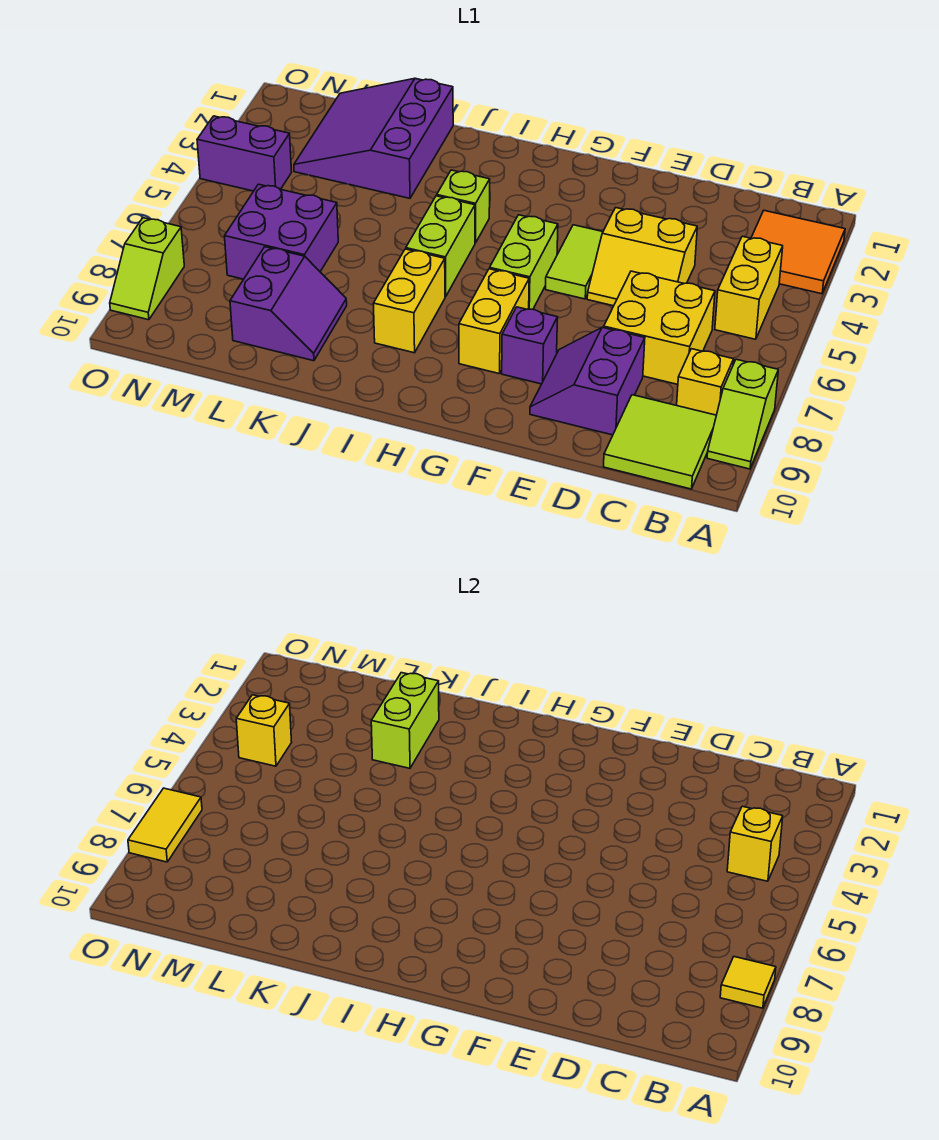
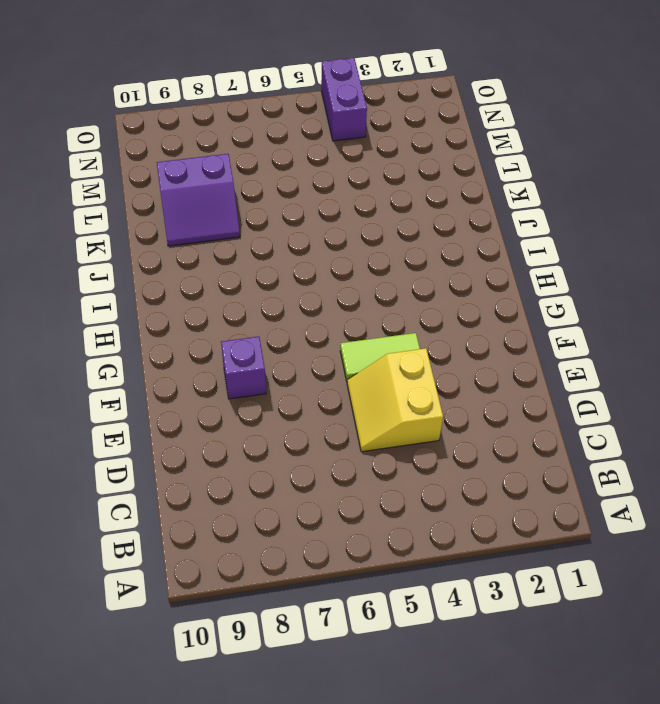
none -> orange tile A2:B3 level 1
none -> lime slope A8:A9 level 1 top 8
none -> yellow brick B4:B5 level 1

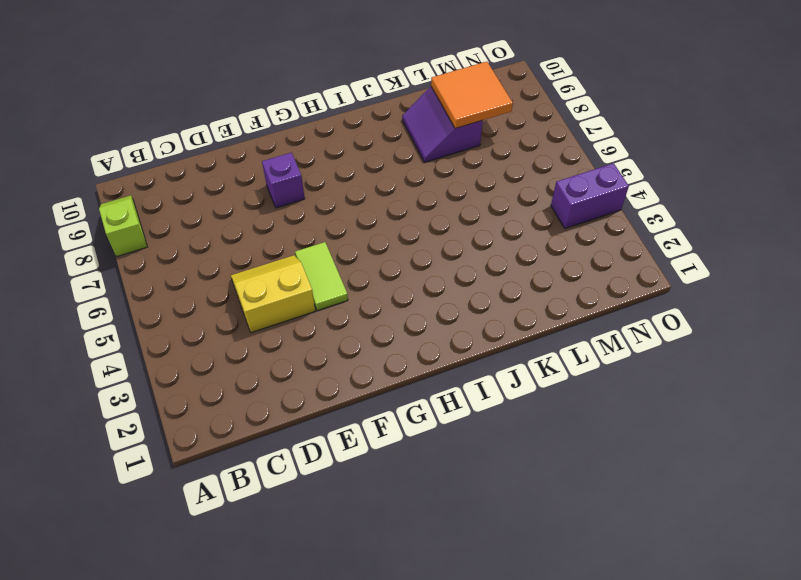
orange tile L8:M9 level 2 -> orange tile A2:B3 level 1
none -> yellow brick B4:B5 level 1
none -> yellow brick B8 level 1
none -> lime tile B9:C10 level 1

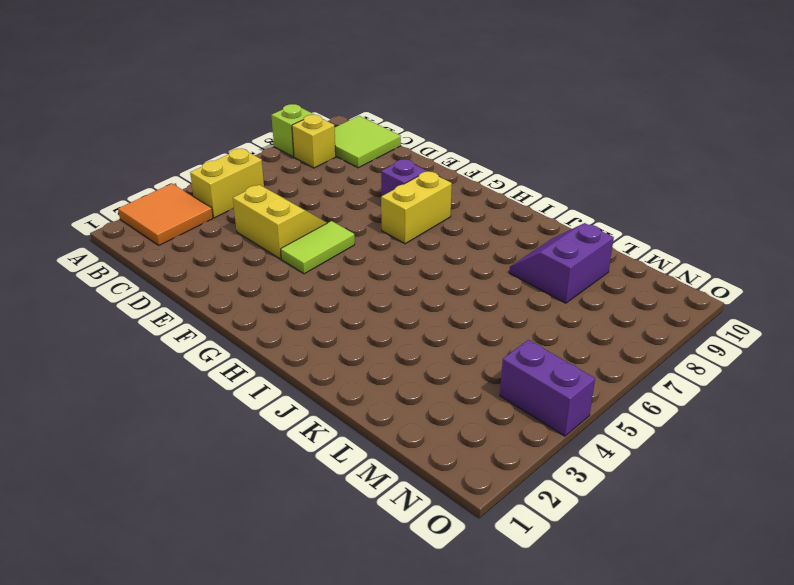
none -> yellow brick C6:D7 level 1
none -> purple slope D8:E9 level 1 top D
none -> lime brick G5:G6 level 1

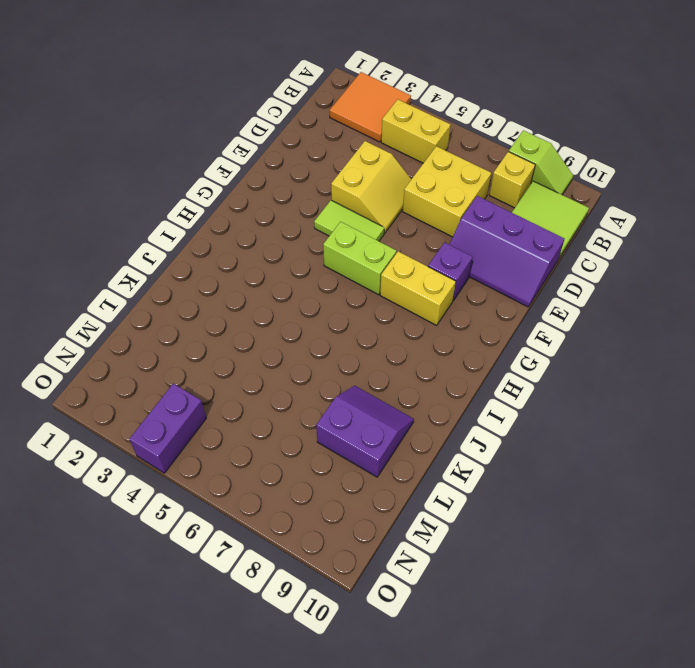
purple slope D8:E10 level 1 top D -> purple slope D8:E9 level 1 top D
none -> lime brick I4 level 1
none -> lime brick I5:I6 level 1
none -> yellow brick I7:I8 level 1

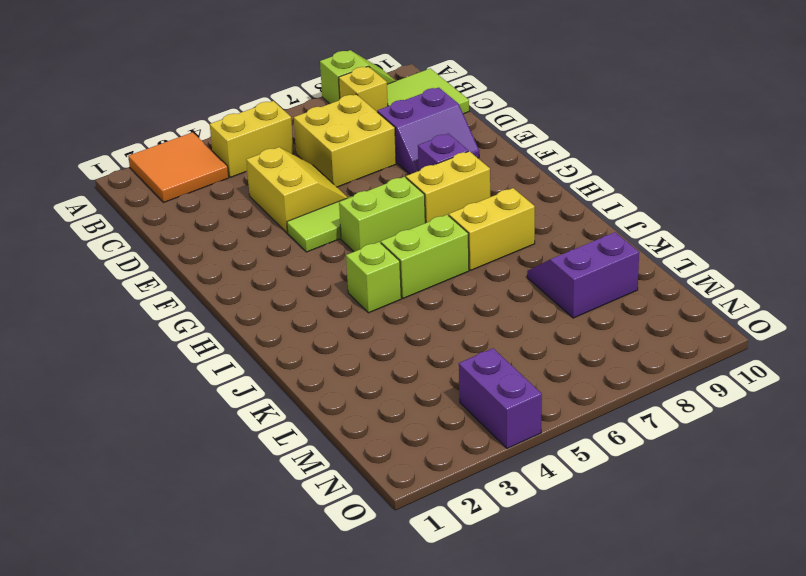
none -> purple slope K1:M3 level 1 top K
none -> purple brick L6:M7 level 1
none -> lime slope O8:O9 level 1 top 8

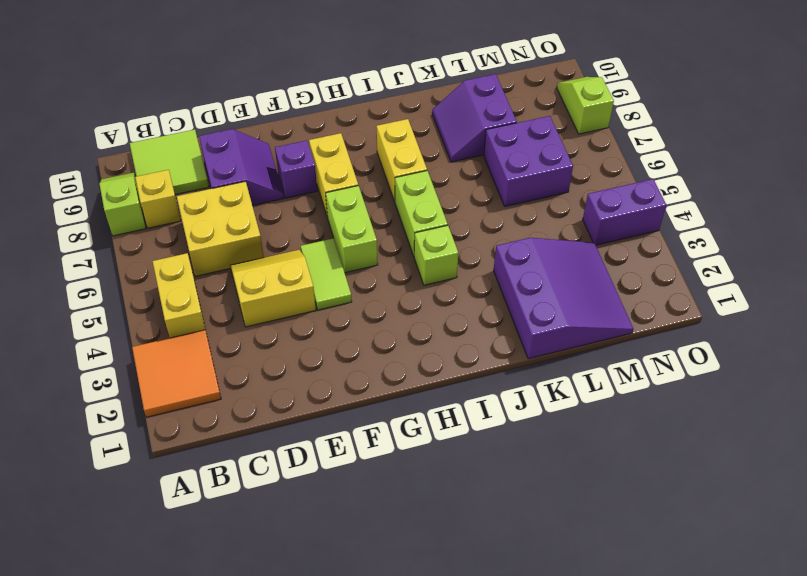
none -> yellow tile A8 level 2
none -> yellow brick B4 level 2
none -> lime brick K2:K3 level 2

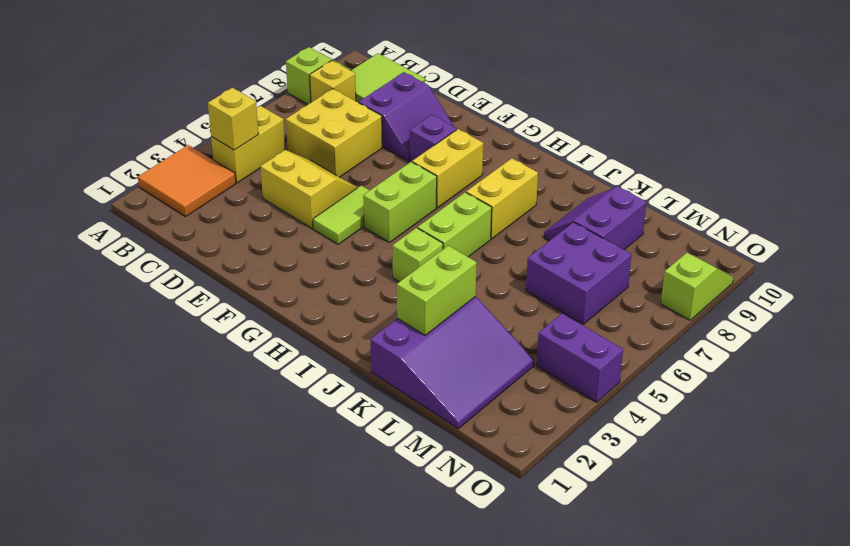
none -> yellow tile A8 level 2
none -> yellow brick N4 level 2
none -> yellow tile O7:O8 level 2

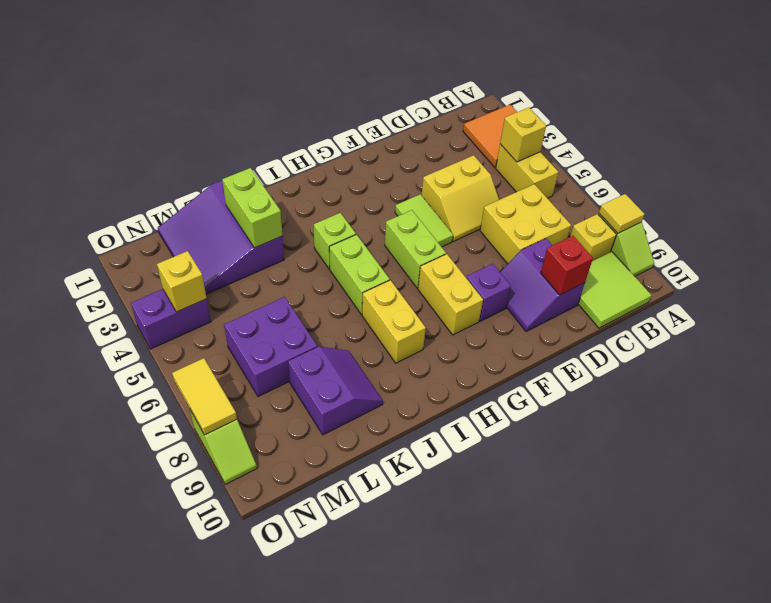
red brick D9 level 2 -> none

